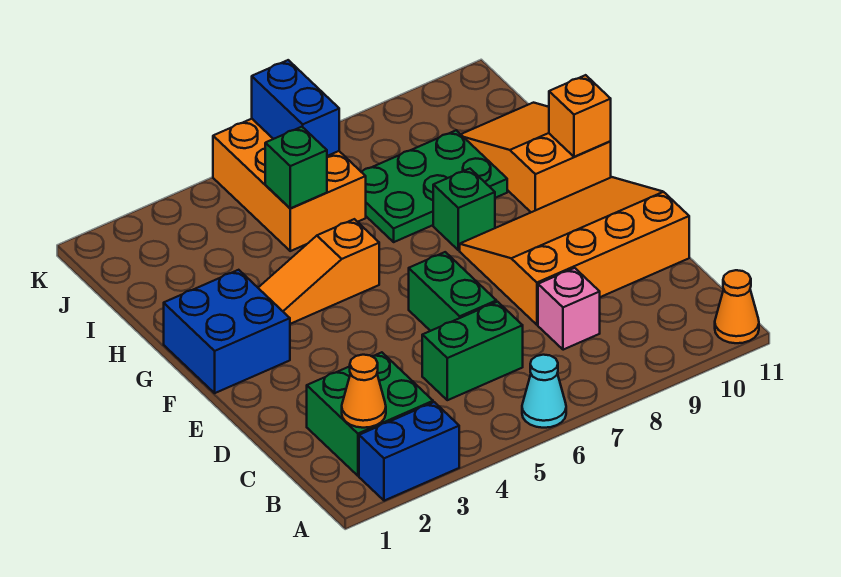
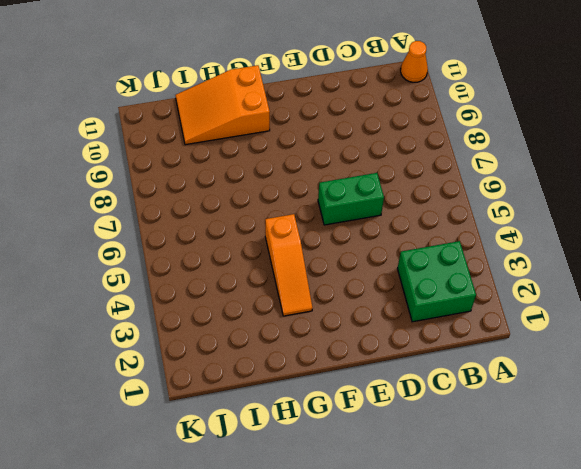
none -> blue brick A2:A3 level 1
none -> cyan cone A6 level 1
none -> green brick C5:C6 level 1

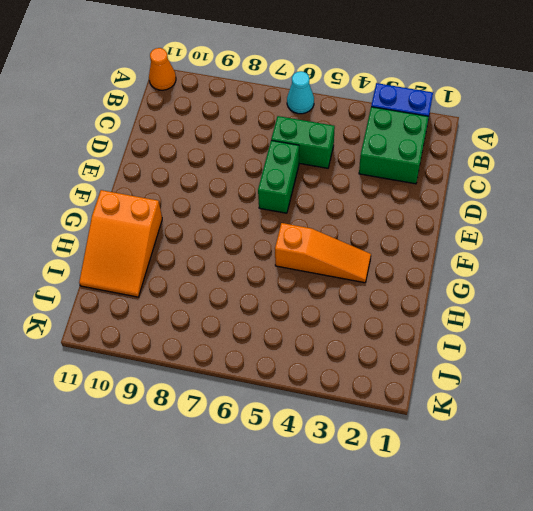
none -> pink brick C8 level 1
none -> orange slope D8:F11 level 1 top D
none -> blue brick F1:G2 level 1

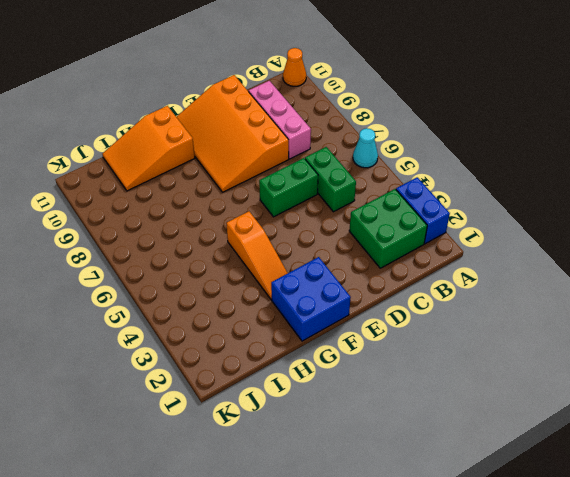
pink brick C8:C10 level 1 -> pink brick C8 level 1
none -> green brick G8 level 1
none -> green plate H7:I9 level 1
none -> orange brick I5:K6 level 1

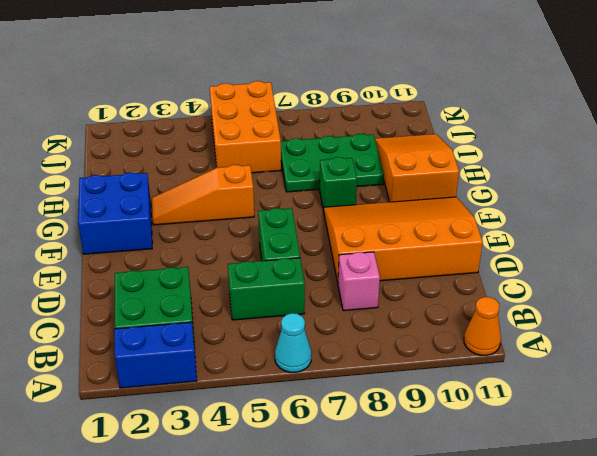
none -> orange cone B2 level 2
none -> orange brick G11 level 2
none -> green brick I5 level 2

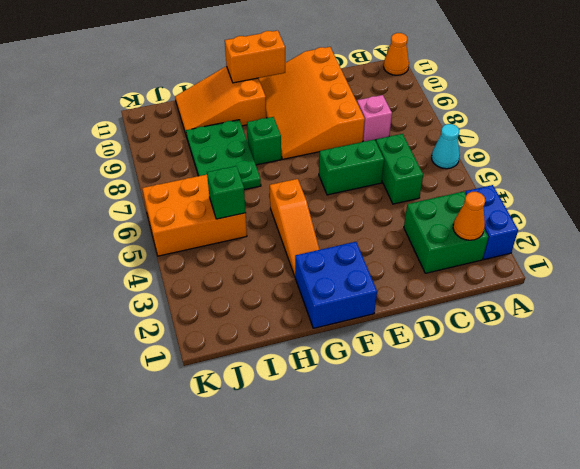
orange brick F11:G11 level 2 -> orange brick G11 level 2
none -> blue brick J6:K6 level 2

